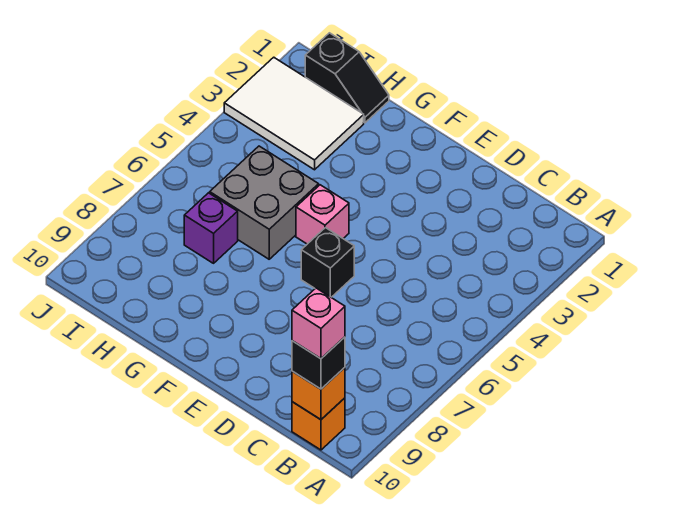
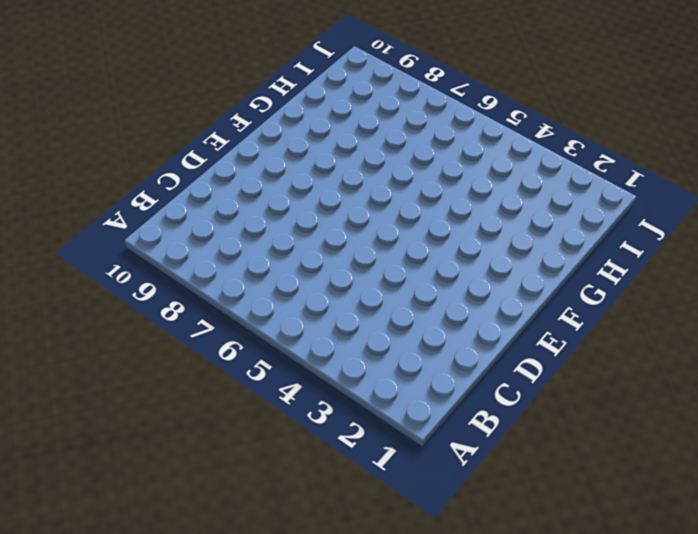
none -> orange brick B10 level 1
none -> black brick E6 level 1

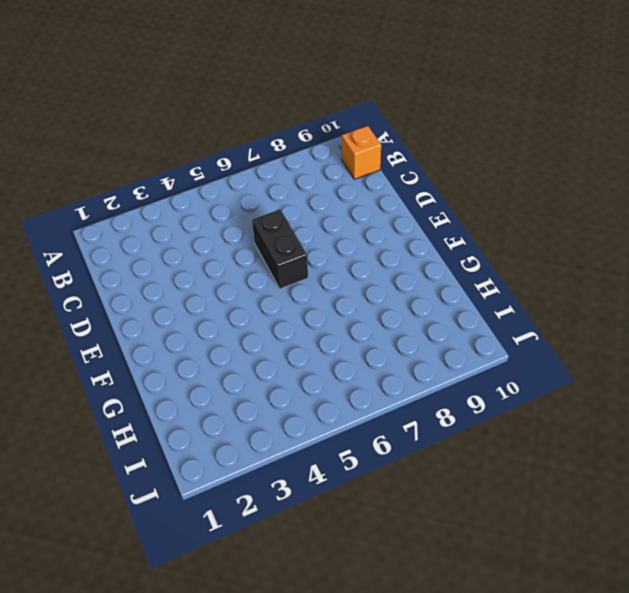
black brick D6:E6 level 1 -> black brick E6 level 1
none -> pink brick F5 level 1
none -> grey brick G5:H6 level 1

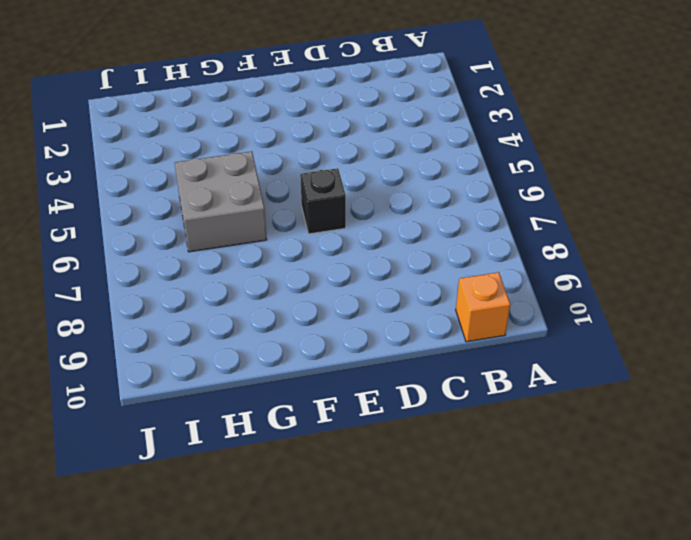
none -> pink brick F5 level 1
none -> black slope H1:I1 level 1 top I

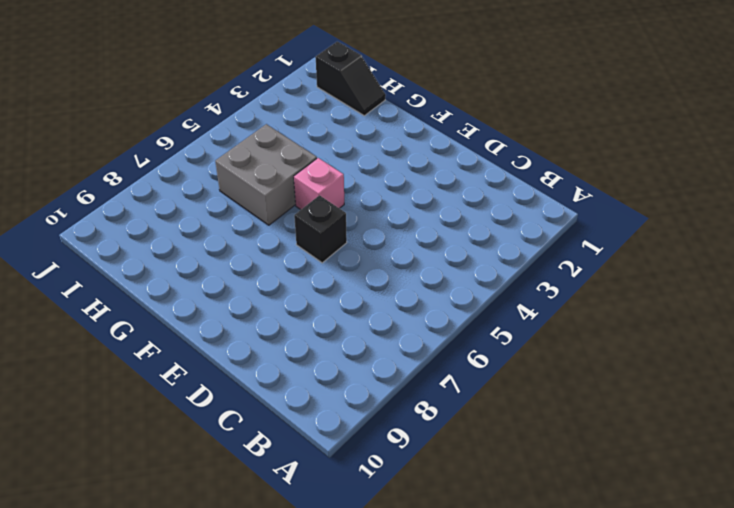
none -> orange brick B10 level 1
none -> white tile H2:J3 level 1

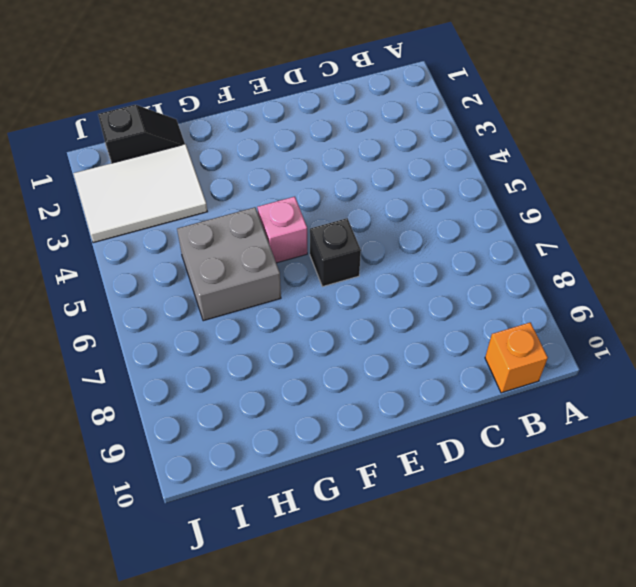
none -> purple brick H7 level 1
none -> orange brick B10 level 2

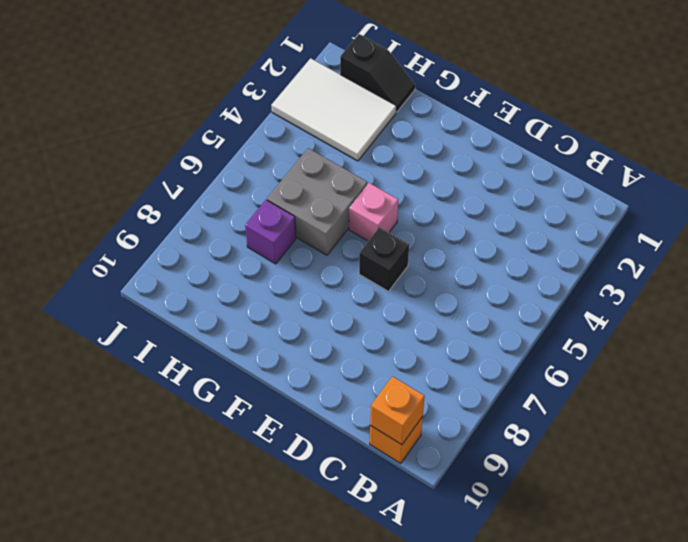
none -> black brick B10 level 3
none -> pink brick B10 level 4

